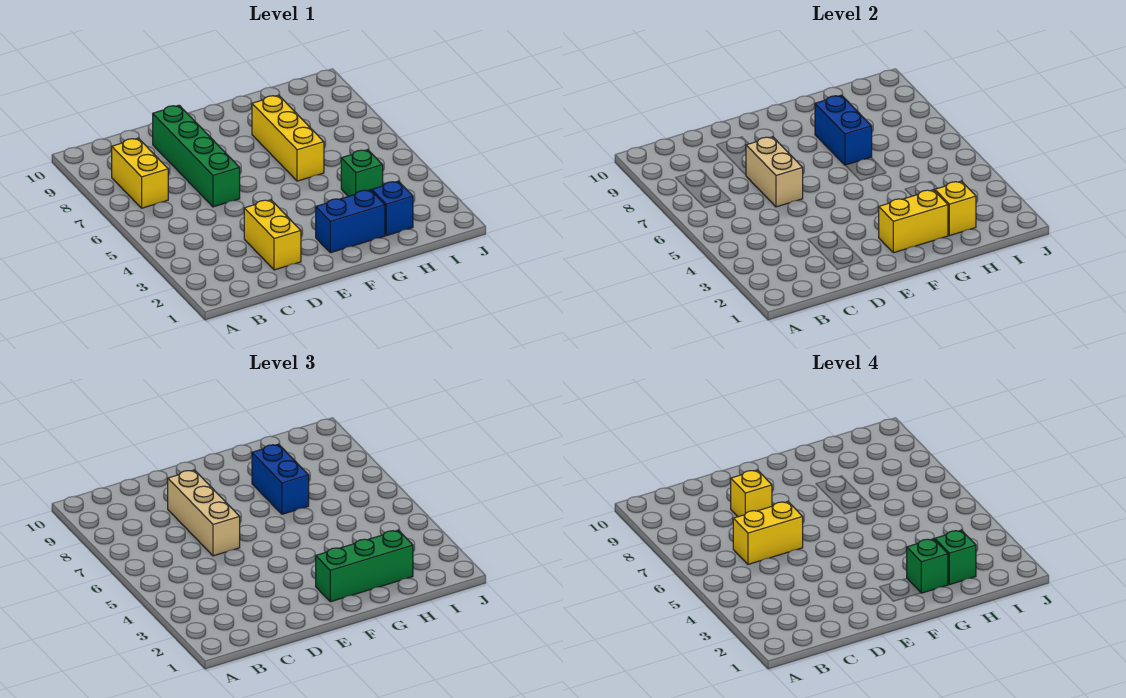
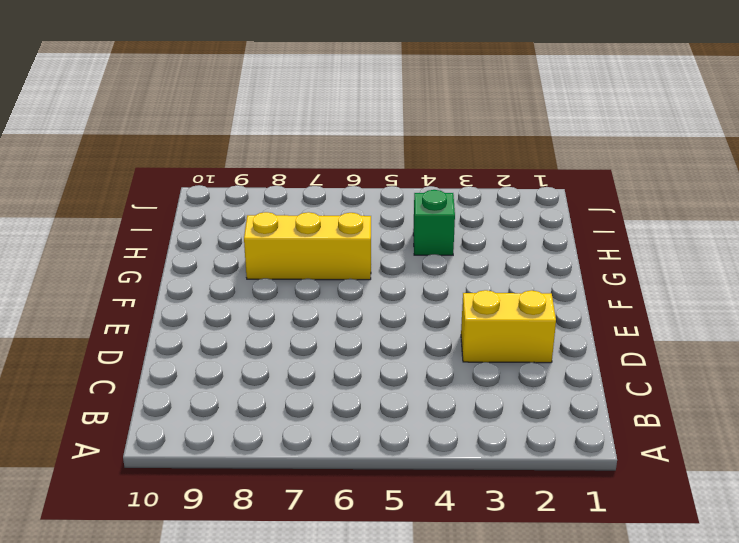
none -> yellow brick B7:B8 level 1
none -> green brick D6:D9 level 1
none -> blue brick F2:G2 level 1

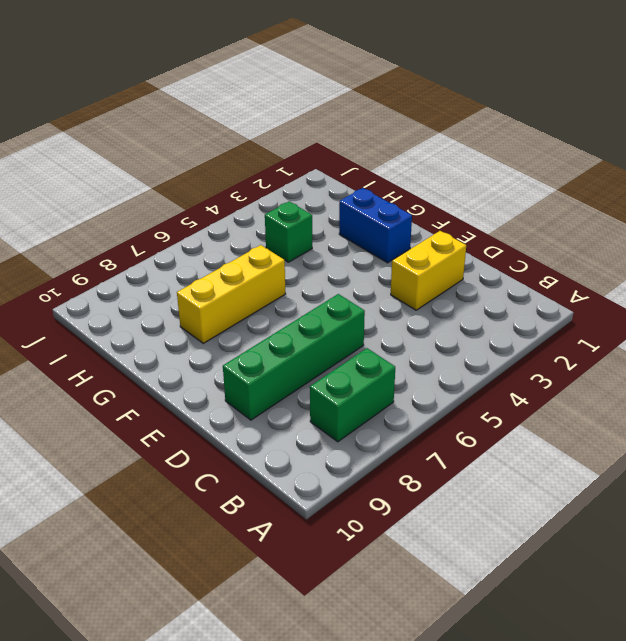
green brick B7:B8 level 1 -> yellow brick B7:B8 level 1
none -> blue brick H2 level 1
none -> tan brick D6:D7 level 2
none -> yellow brick F2:G2 level 2

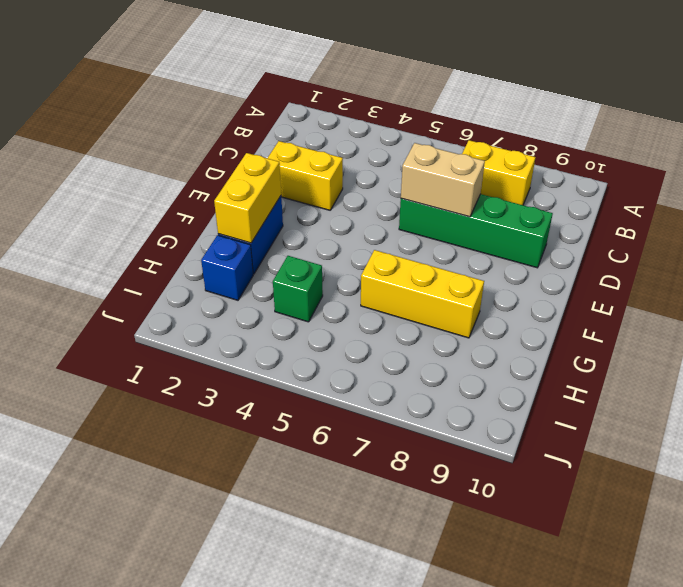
none -> blue brick G7:G8 level 2
none -> yellow brick H2 level 2
none -> tan brick D6:D8 level 3

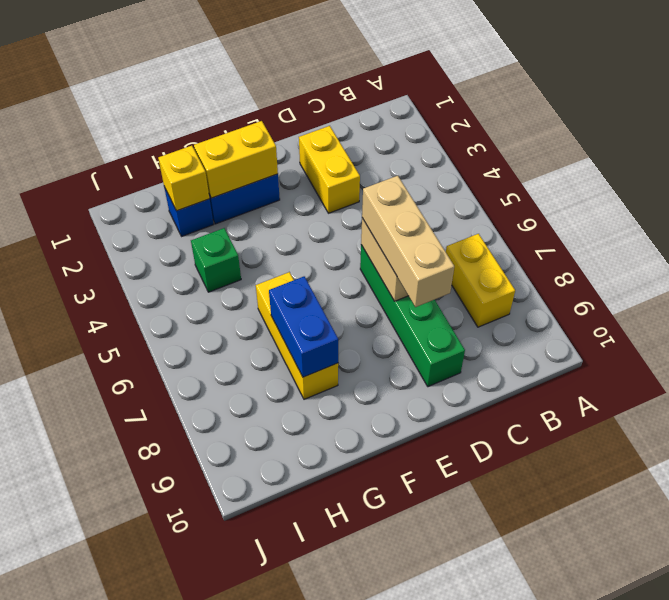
none -> green brick F2:H2 level 3
none -> blue brick G7:G8 level 3
none -> yellow brick C6:D6 level 4

